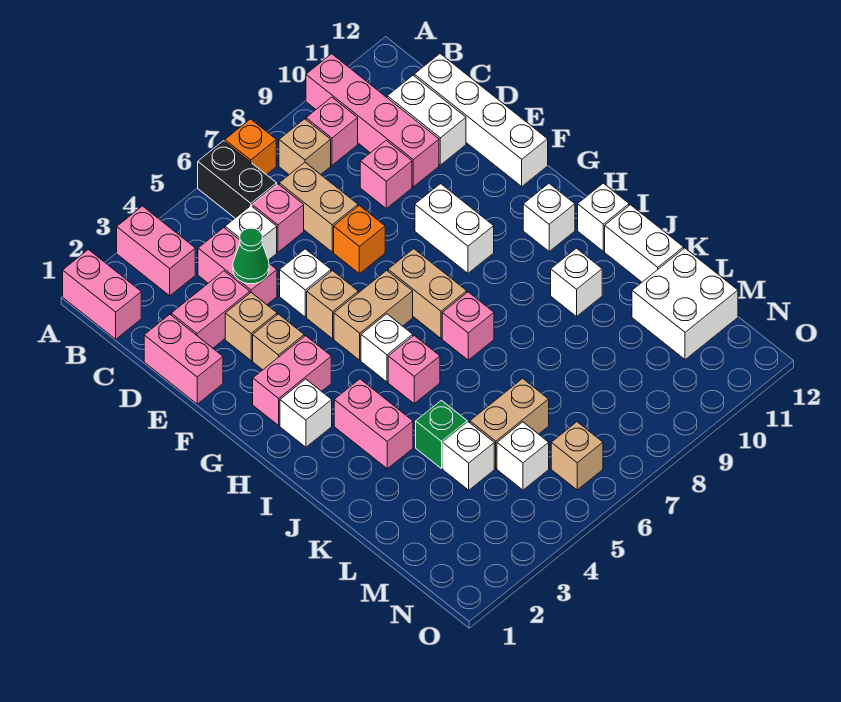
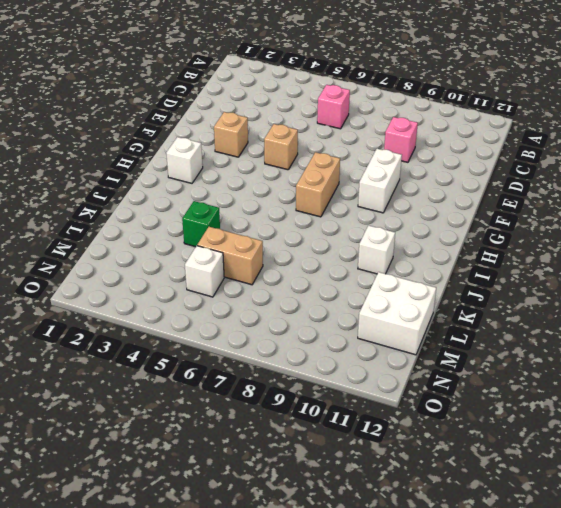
none -> pink brick A1:B1 level 1
none -> pink brick A3:B3 level 1
none -> black brick A6:B6 level 1
none -> orange brick A7 level 1

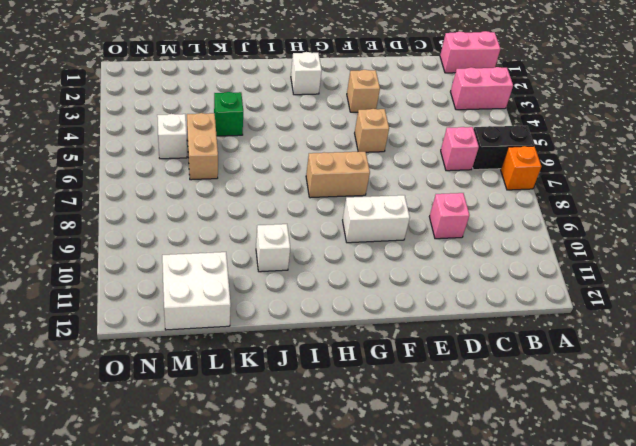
none -> pink brick A10:D10 level 1
none -> tan brick B8 level 1
none -> pink brick B9 level 1
none -> pink brick C4:D4 level 1

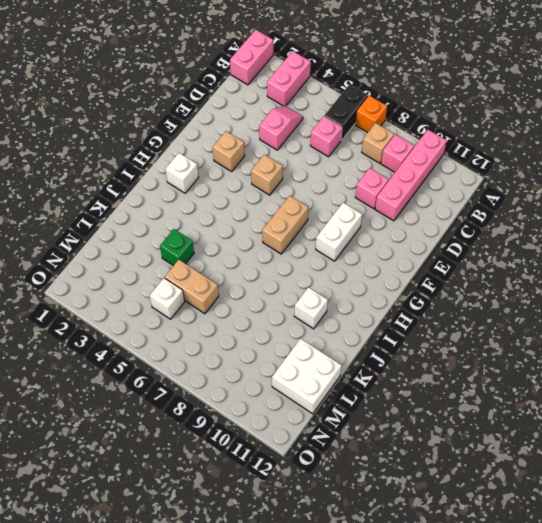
pink slope C4:D4 level 1 top D -> pink brick C4:D4 level 1
none -> white brick C5 level 1
none -> tan brick C7:D7 level 1
none -> white brick C11:D11 level 1
none -> white brick C12:F12 level 1

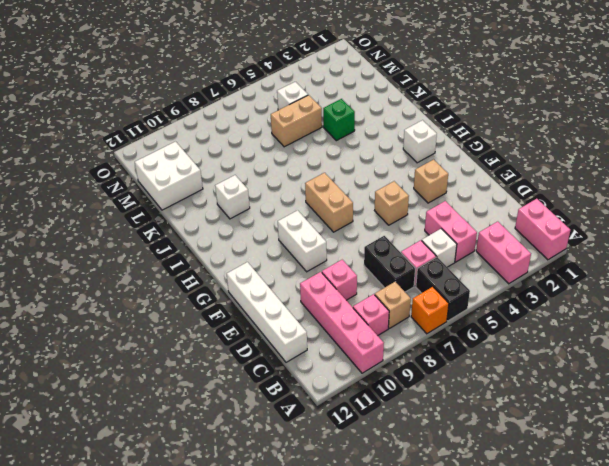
black brick C7:D7 level 1 -> tan brick C7:D7 level 1
none -> white brick C11:D11 level 1
none -> pink brick D1:E1 level 1
none -> pink brick D2:D3 level 1
none -> tan brick E3 level 1

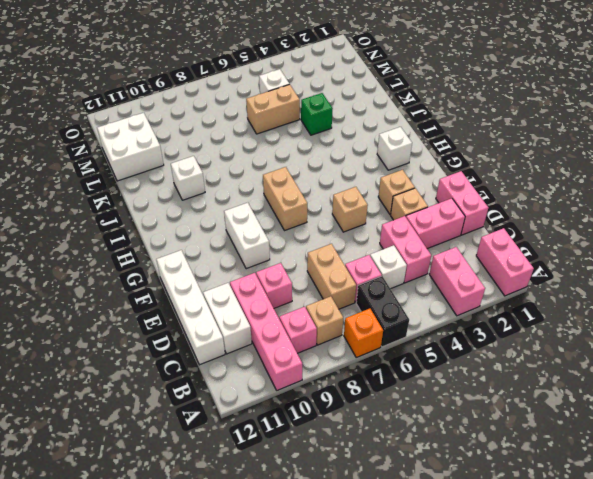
none -> white brick E5 level 1
none -> orange brick E7 level 1
none -> pink brick G2:G3 level 1
none -> tan brick G5:G6 level 1

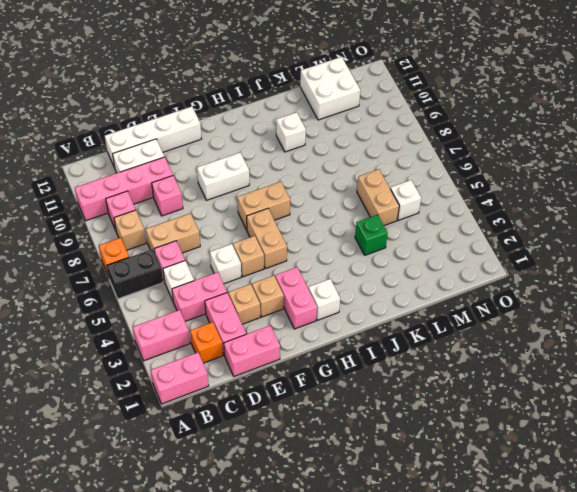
orange brick C2 level 1 -> orange brick E7 level 1
none -> white brick H5 level 1
none -> white brick H11 level 1
none -> pink brick I3:J3 level 1
none -> pink brick I5 level 1

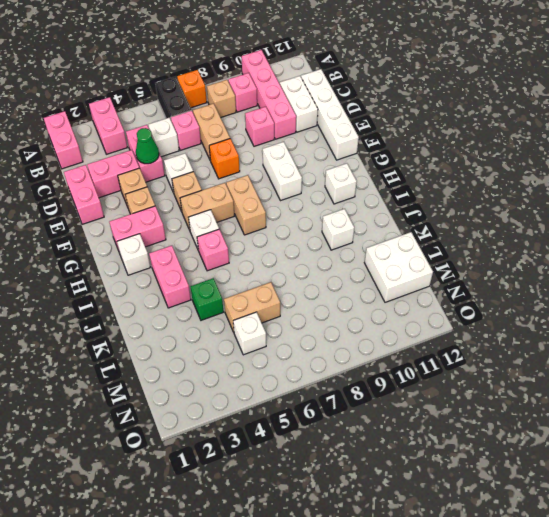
none -> pink brick I7 level 1
none -> white brick I12 level 1
none -> white brick J12:K12 level 1
none -> white brick L4 level 1

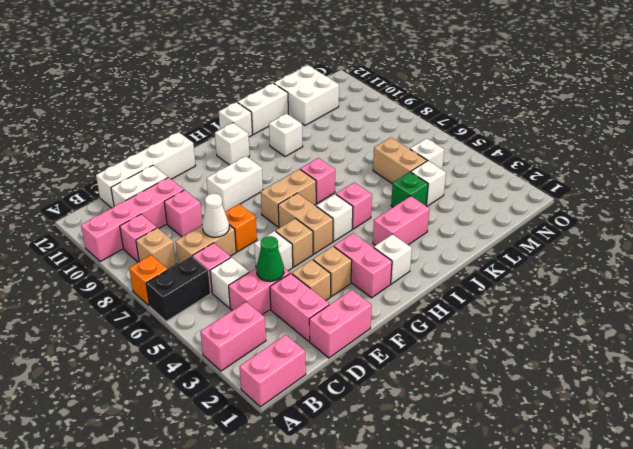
white cone D7 level 2 -> none
none -> tan brick N6 level 1

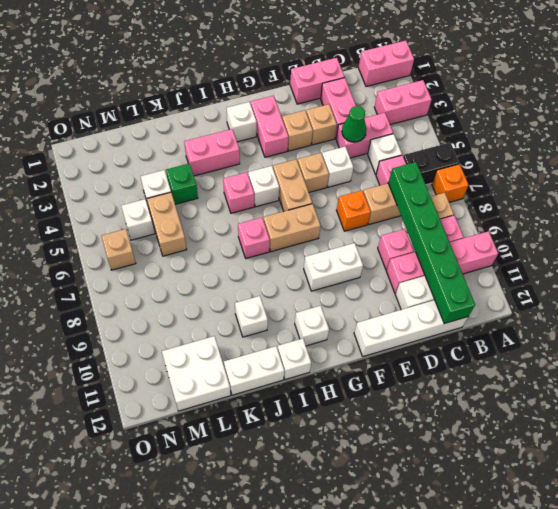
green brick C7:C12 level 2 -> none

